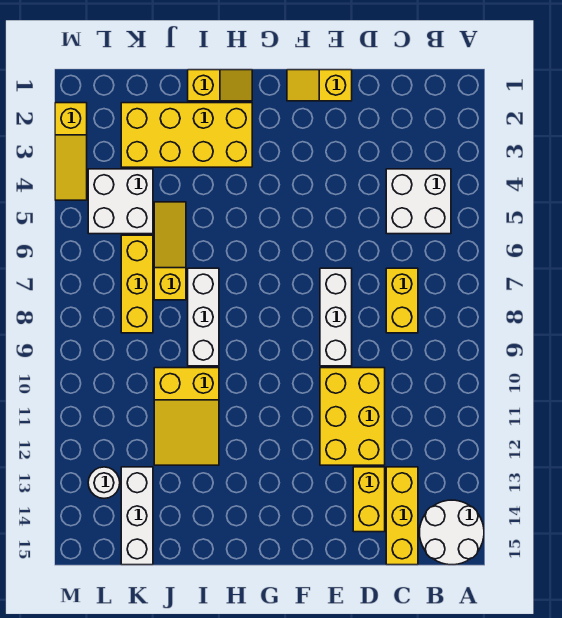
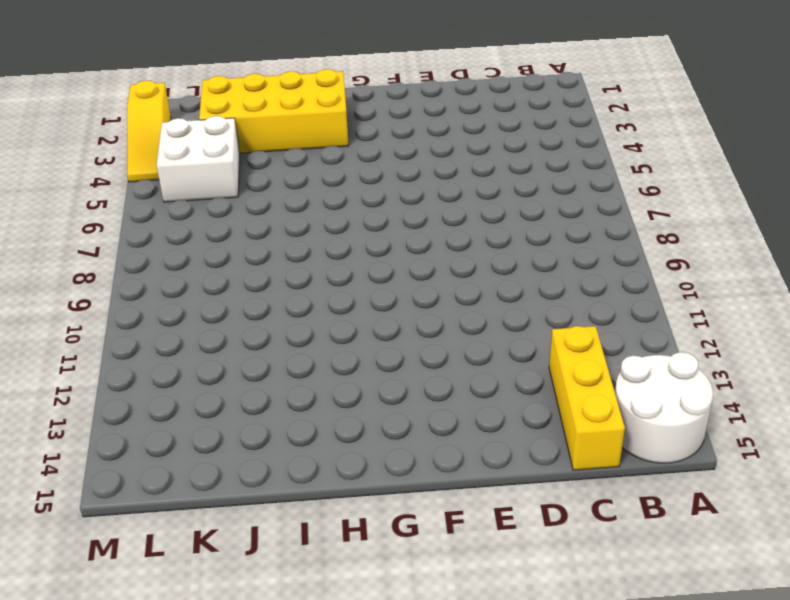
none -> white brick B4:C5 level 1
none -> yellow brick C7:C8 level 1
none -> yellow brick D10:E12 level 1

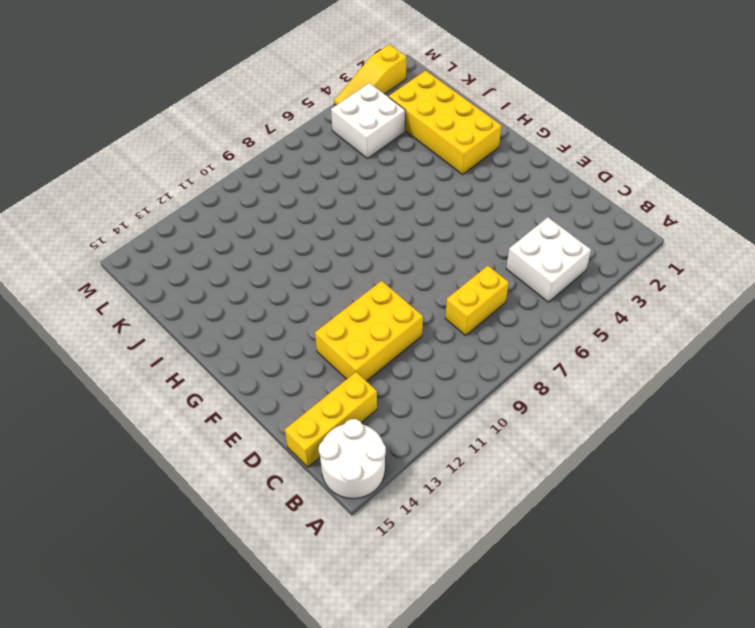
none -> yellow brick D13:D14 level 1
none -> yellow slope E1:F1 level 1 top E
none -> white brick E7:E9 level 1

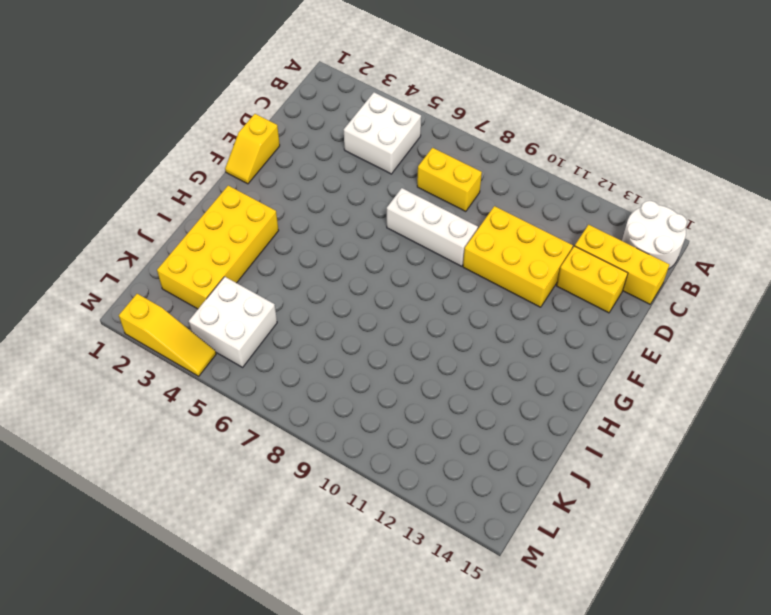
none -> yellow slope H1:I1 level 1 top I
none -> white brick I7:I9 level 1
none -> yellow slope I10:J12 level 1 top 10

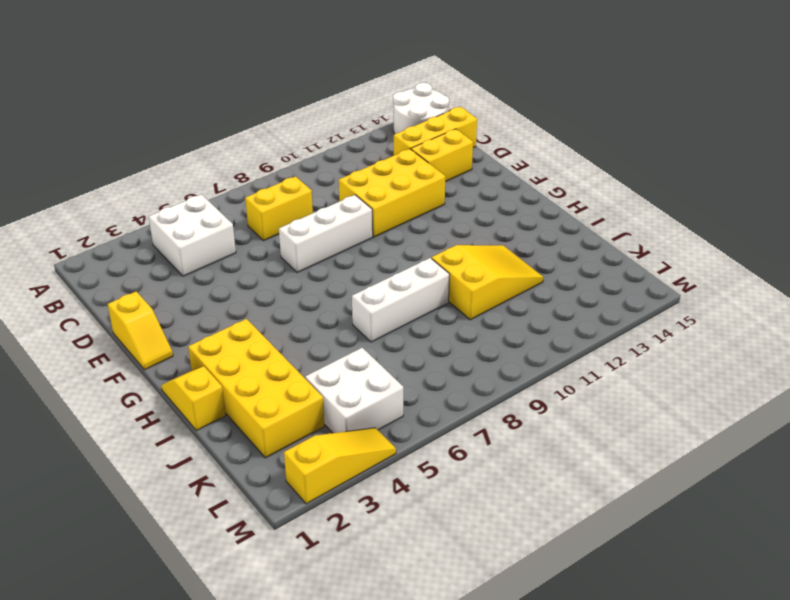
none -> yellow slope J5:J7 level 1 top 7
none -> yellow brick K6:K8 level 1
none -> white brick K13:K15 level 1

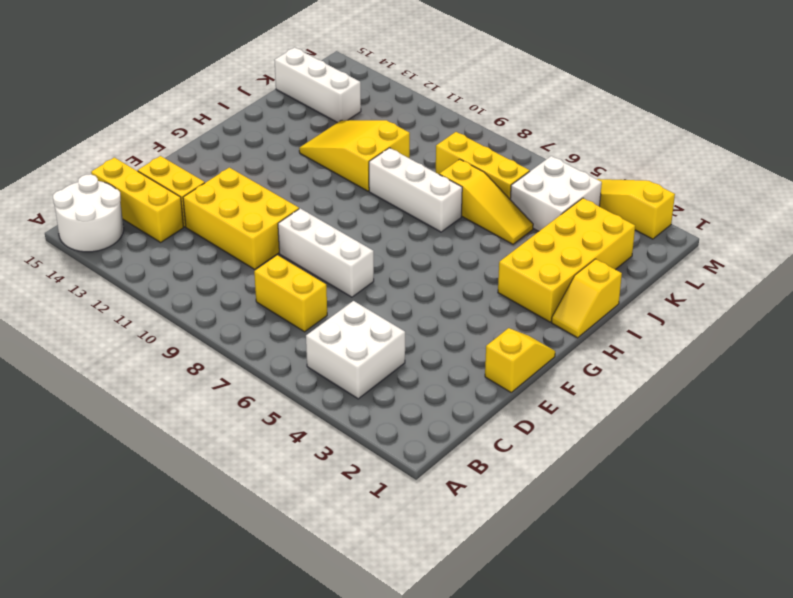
none -> white round brick L13 level 1

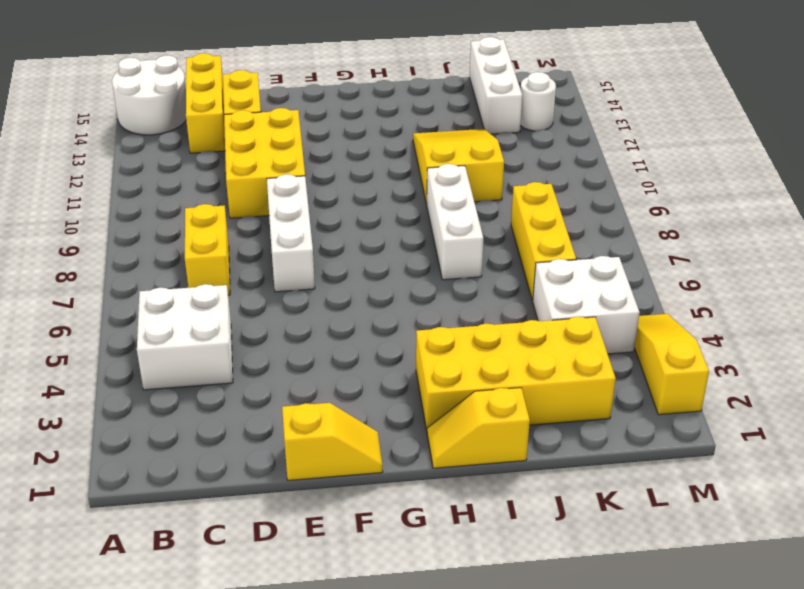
none -> yellow slope J5:J7 level 1 top 7

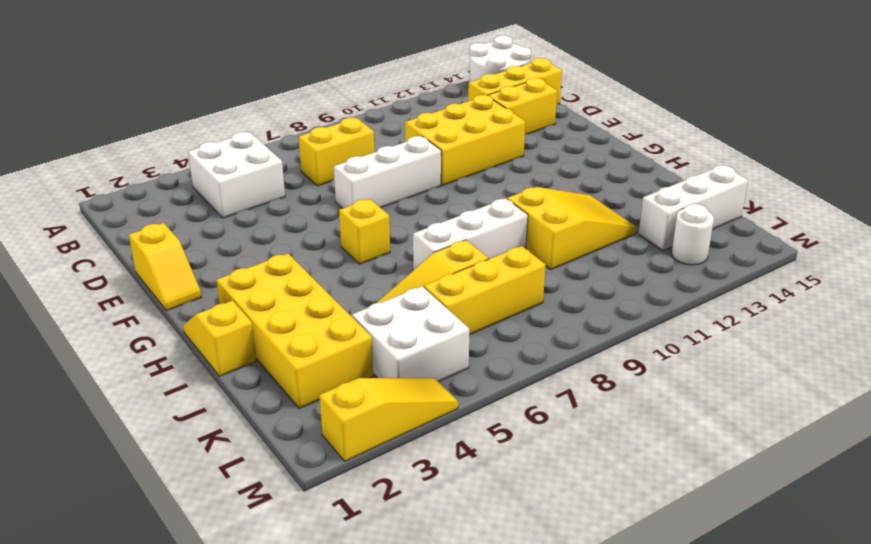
yellow brick G6 level 1 -> none

